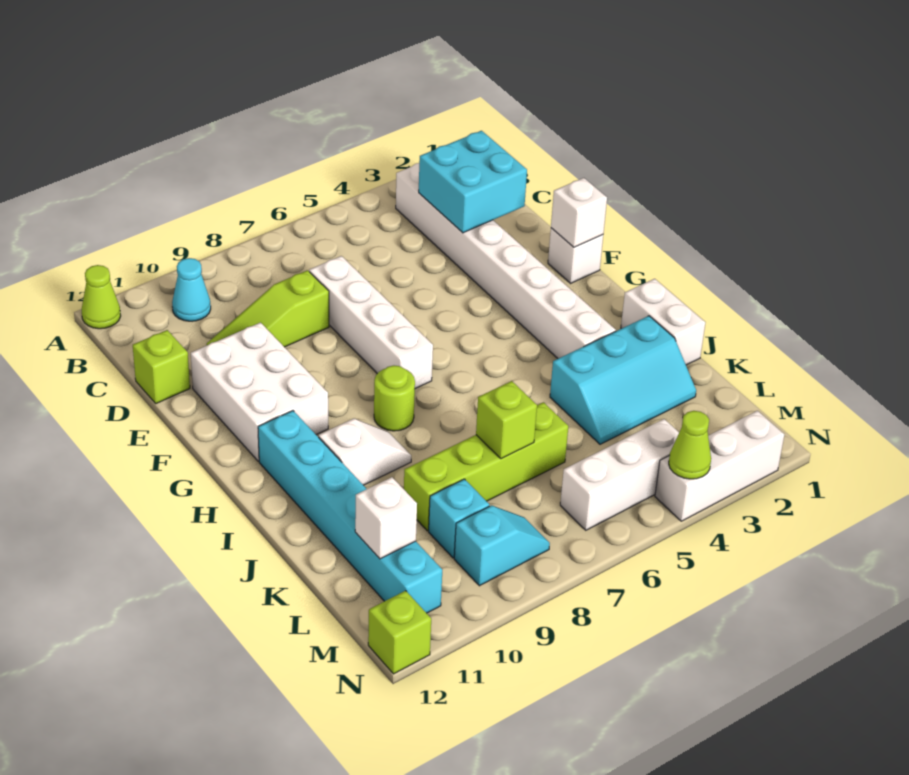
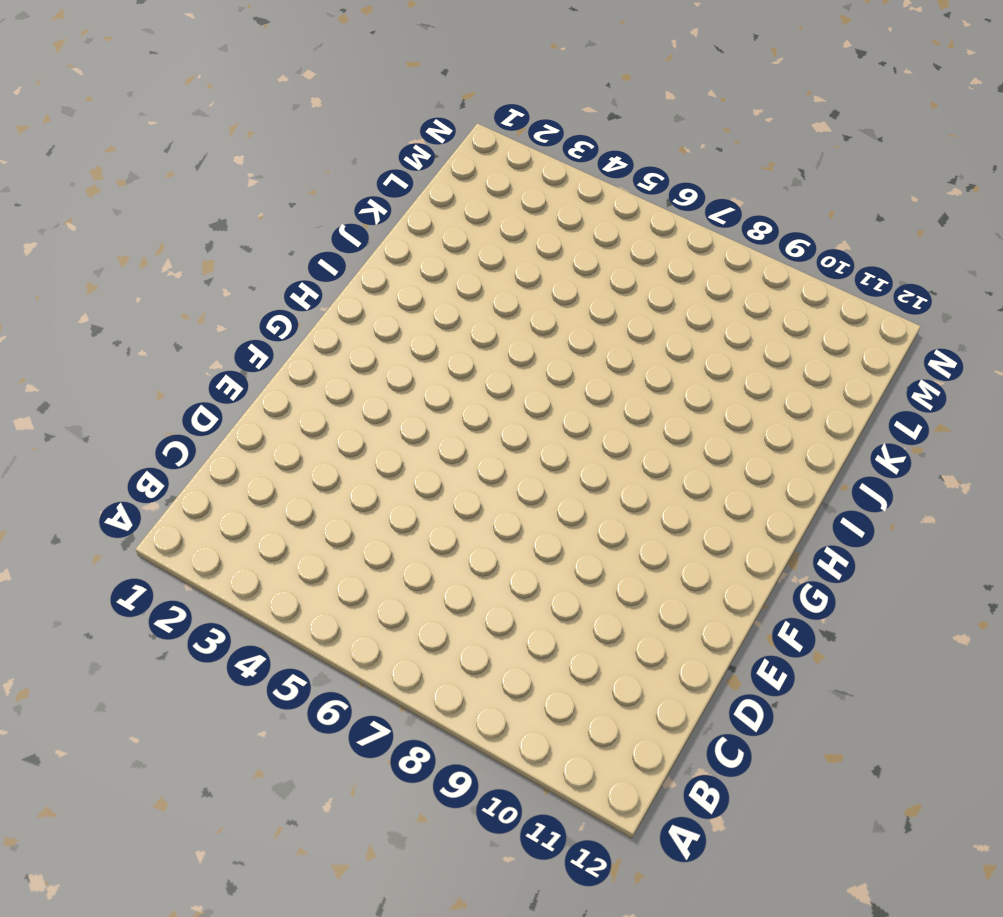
none -> lime cone A12 level 1
none -> white brick B3:I3 level 1
none -> cyan cone B10 level 1

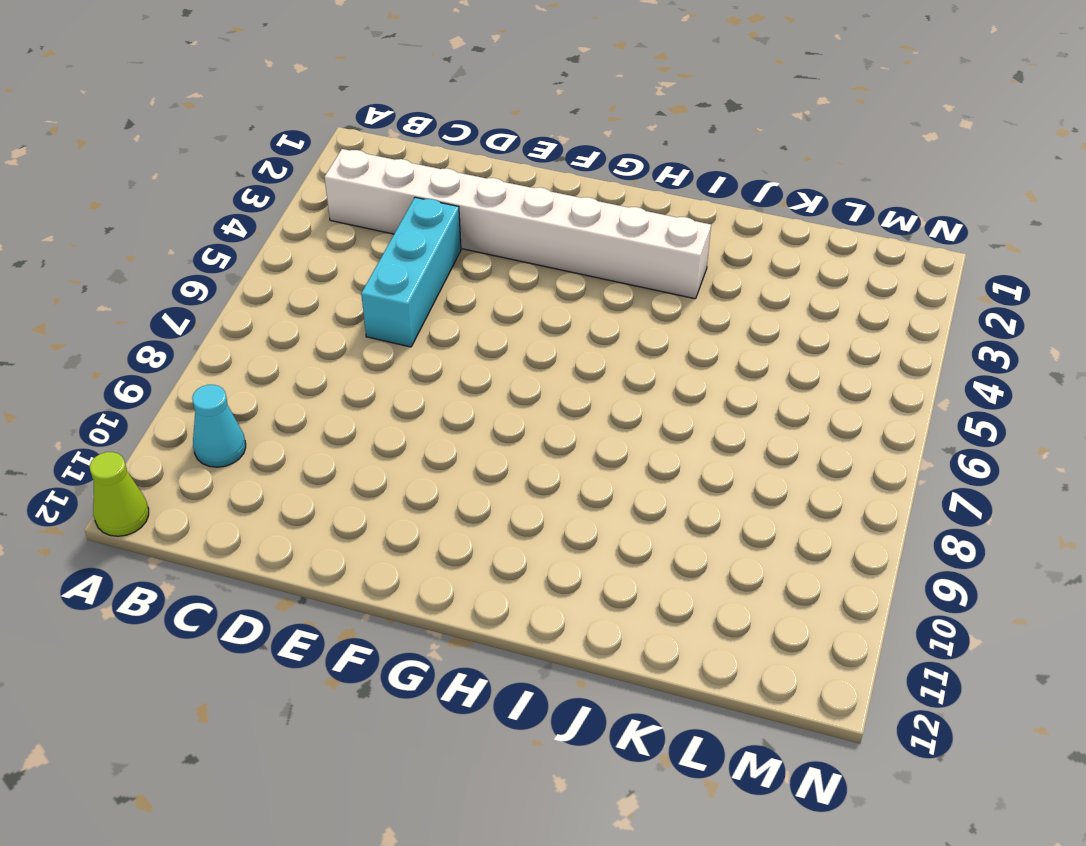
cyan brick D4:D6 level 1 -> none
none -> white brick D7:G7 level 1
none -> lime slope D8:D10 level 1 top 8
none -> lime brick D12 level 1

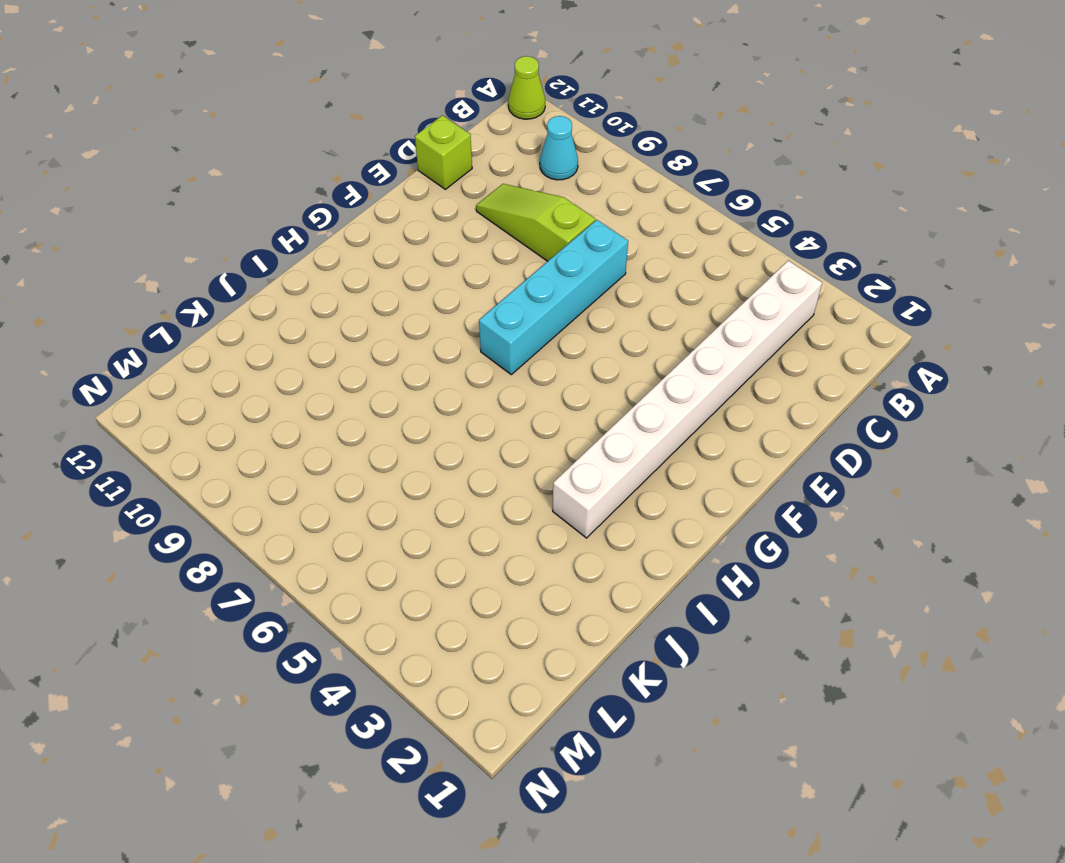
cyan brick D7:G7 level 1 -> white brick D7:G7 level 1
none -> white brick E10:G11 level 1
none -> white brick F1 level 1
none -> lime round brick H8 level 1

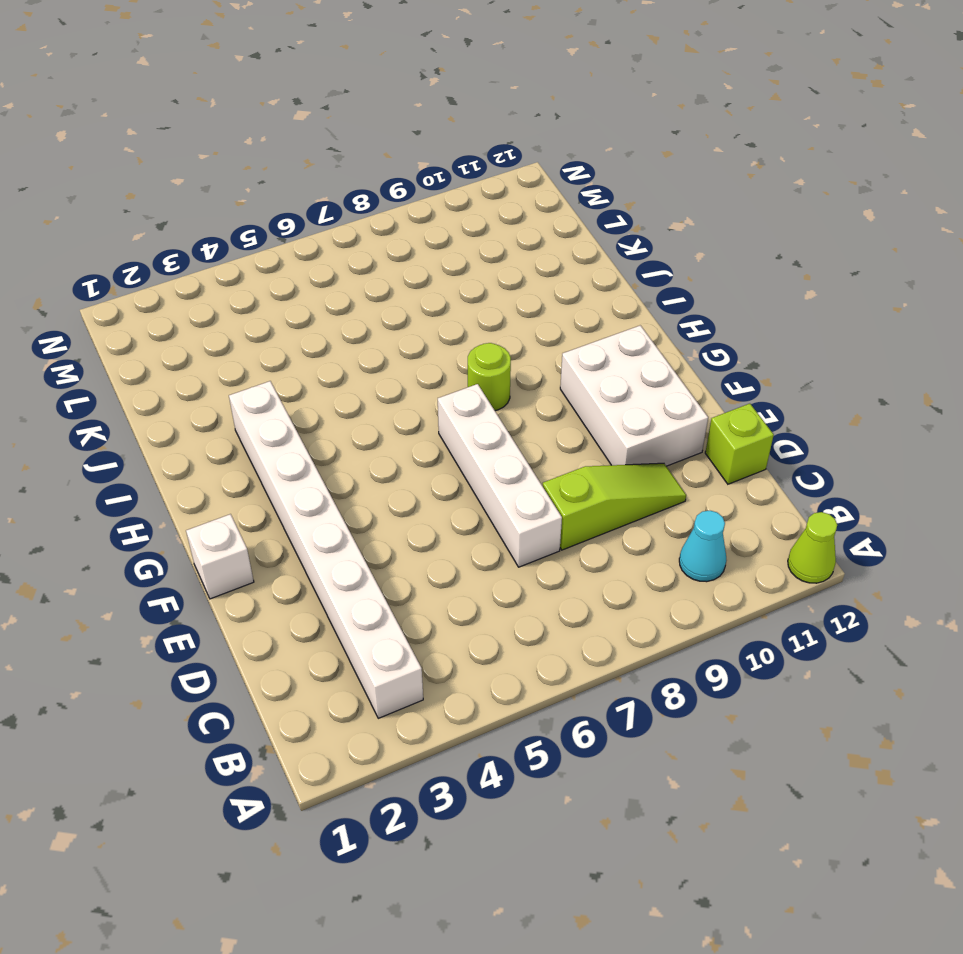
none -> cyan brick H11:M11 level 1
none -> white brick I1:J1 level 1
none -> white slope I9:I10 level 1 top 10

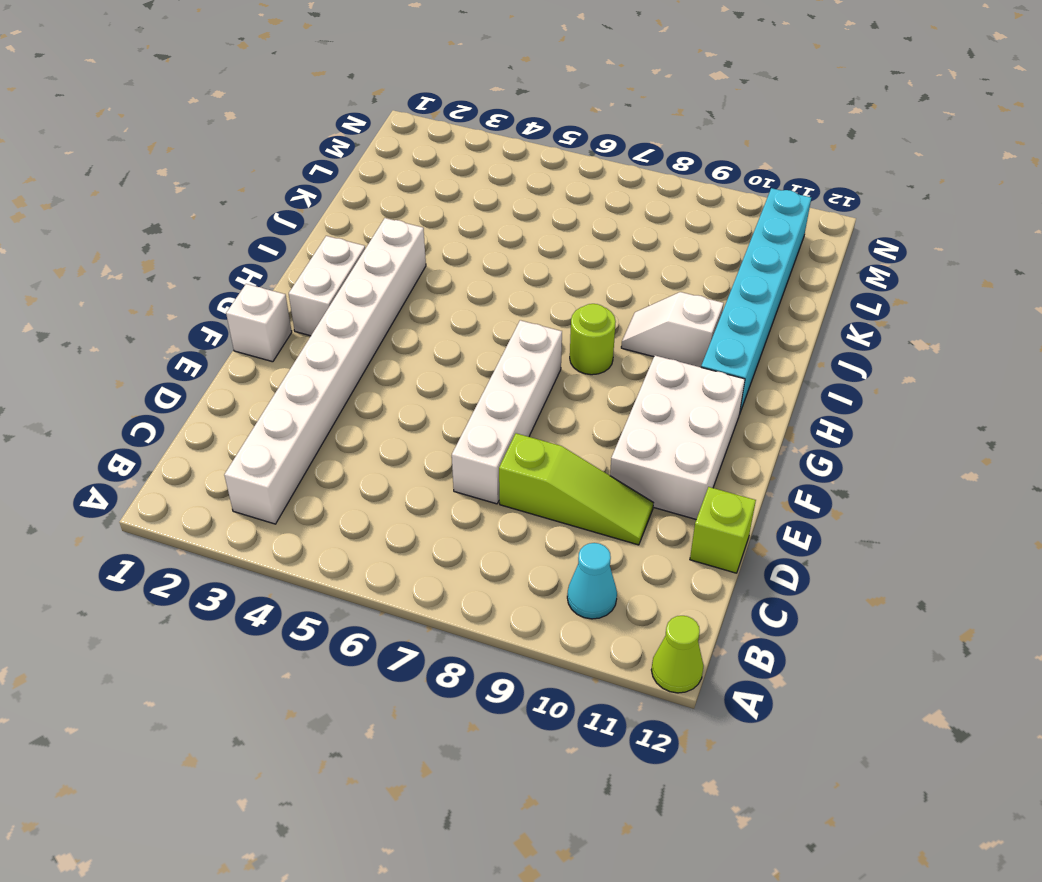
white brick G2:H2 level 1 -> white brick I1:J1 level 1
none -> cyan slope J2:K4 level 1 top J
none -> lime brick K6:K9 level 1
none -> cyan brick L9 level 1

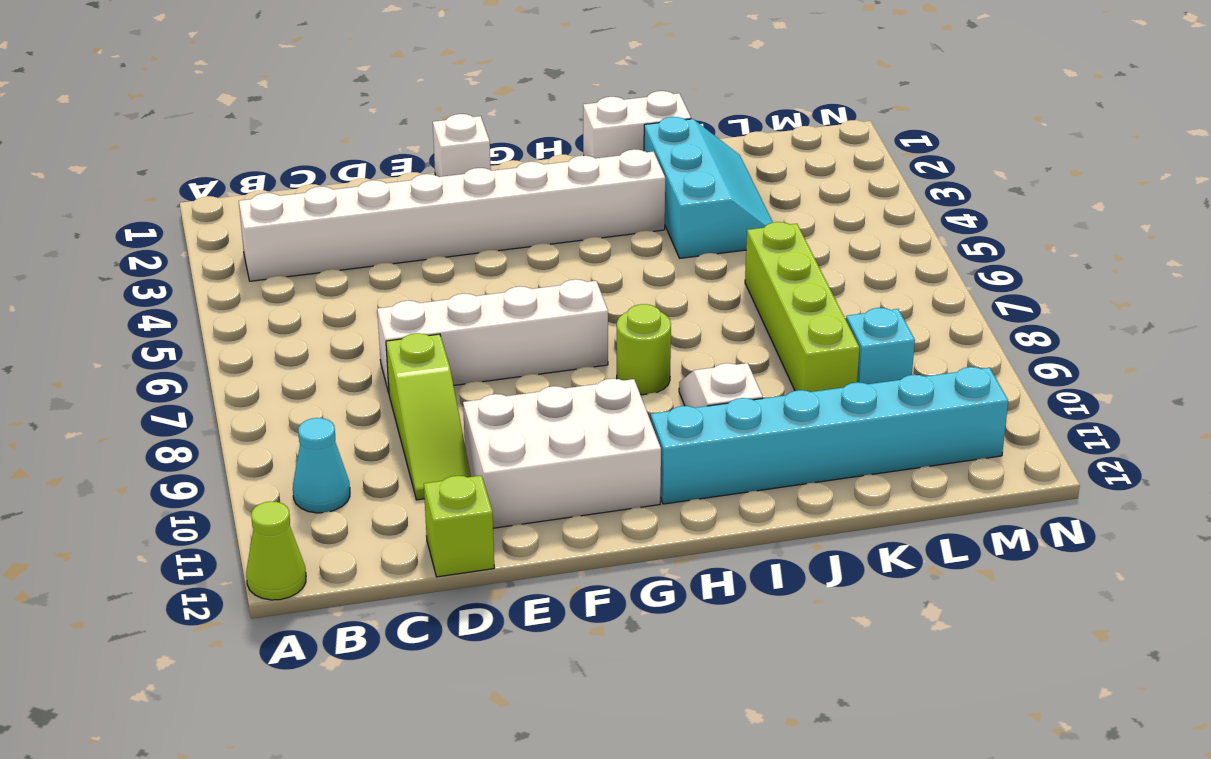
none -> white brick M4:M6 level 1
none -> cyan slope M8:M9 level 1 top 9
none -> white brick N2:N4 level 1

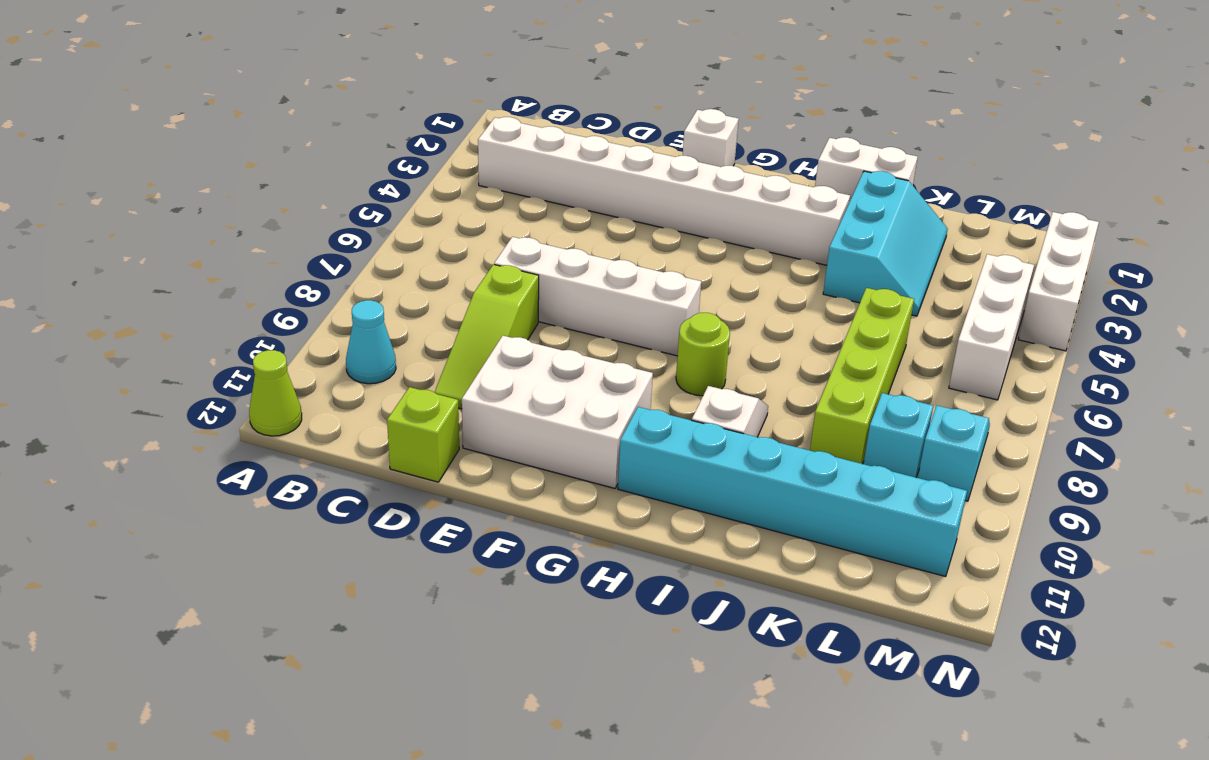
none -> lime brick N12 level 1
none -> cyan brick C2:D3 level 2
none -> white brick F1 level 2

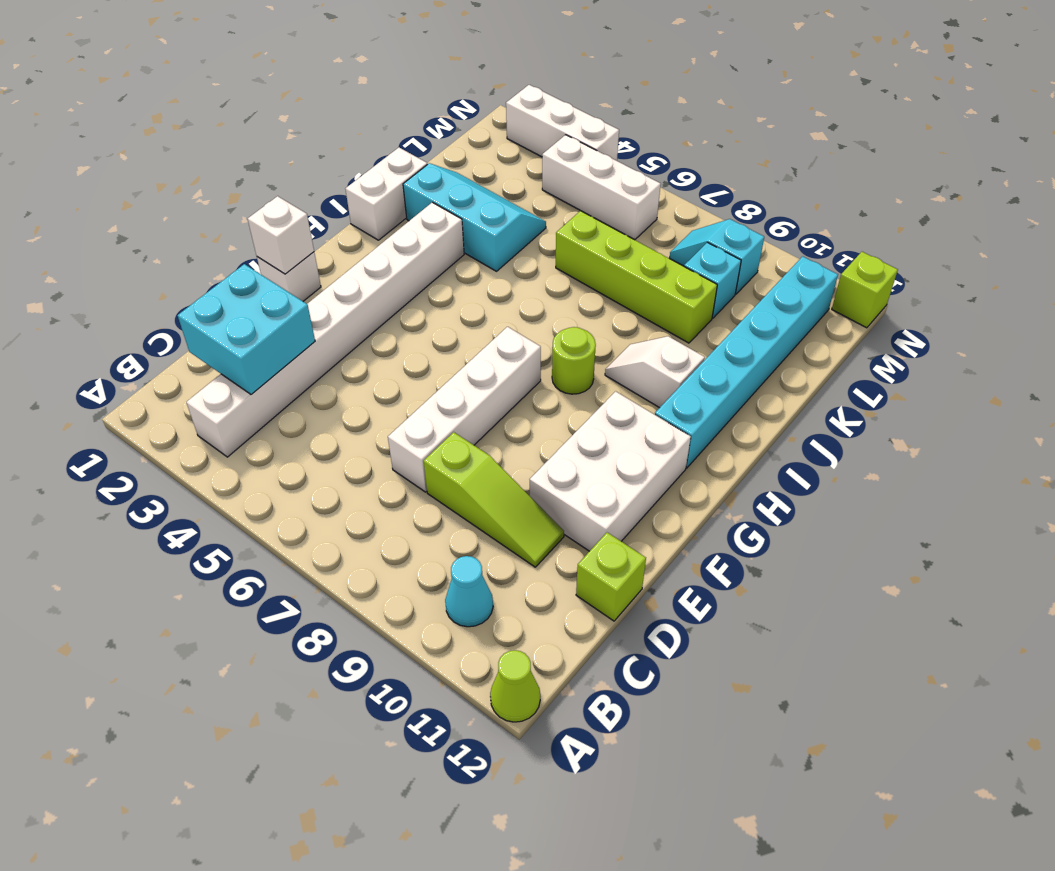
none -> lime brick K7 level 2
none -> white brick L11 level 2
none -> lime cone N4 level 2

